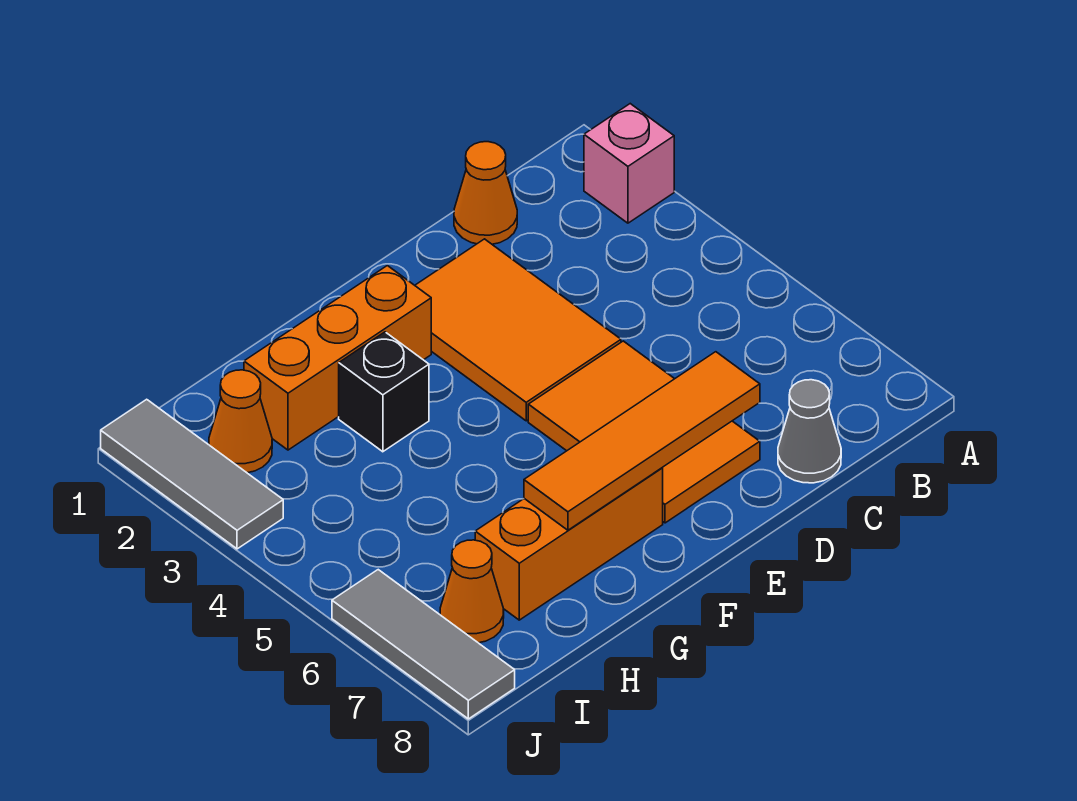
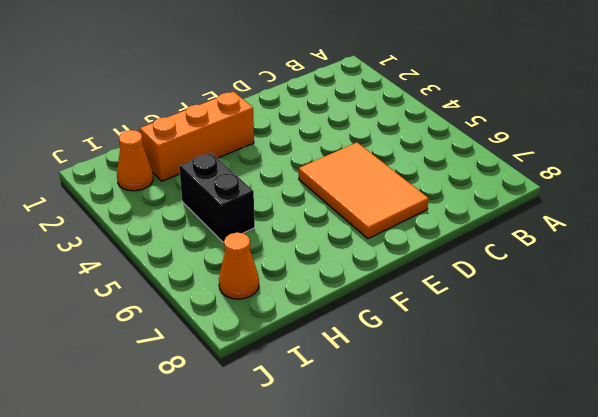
black brick H4:H5 level 1 -> none
none -> pink brick A2 level 1
none -> orange cone C1 level 1
none -> grey cone C8 level 1

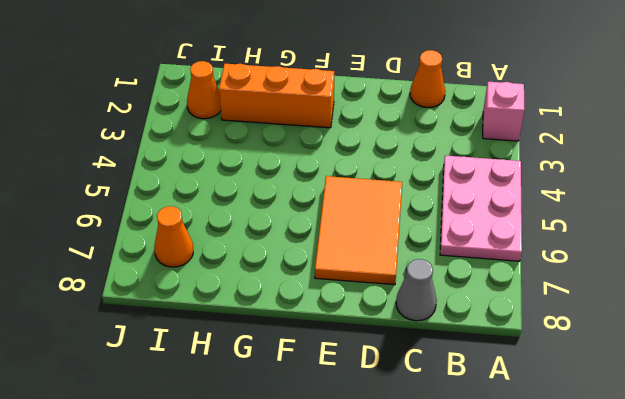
pink plate A4:B6 level 1 -> none
none -> orange tile D2:E4 level 1
none -> orange brick F7:H7 level 1
none -> black brick G3 level 1

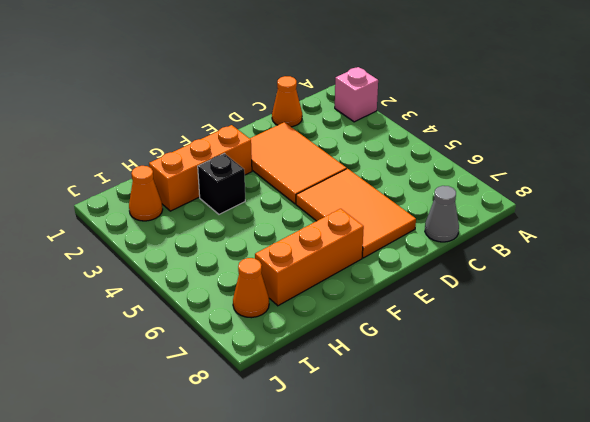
none -> grey tile J1:J3 level 1
none -> grey tile J6:J8 level 1
none -> orange tile D7:G7 level 2

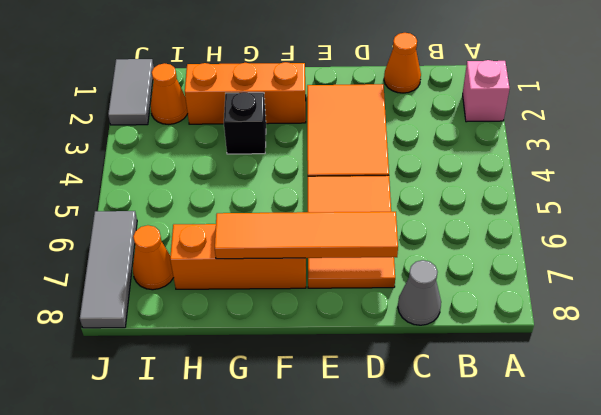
grey tile J1:J2 level 1 -> grey tile J1:J3 level 1

